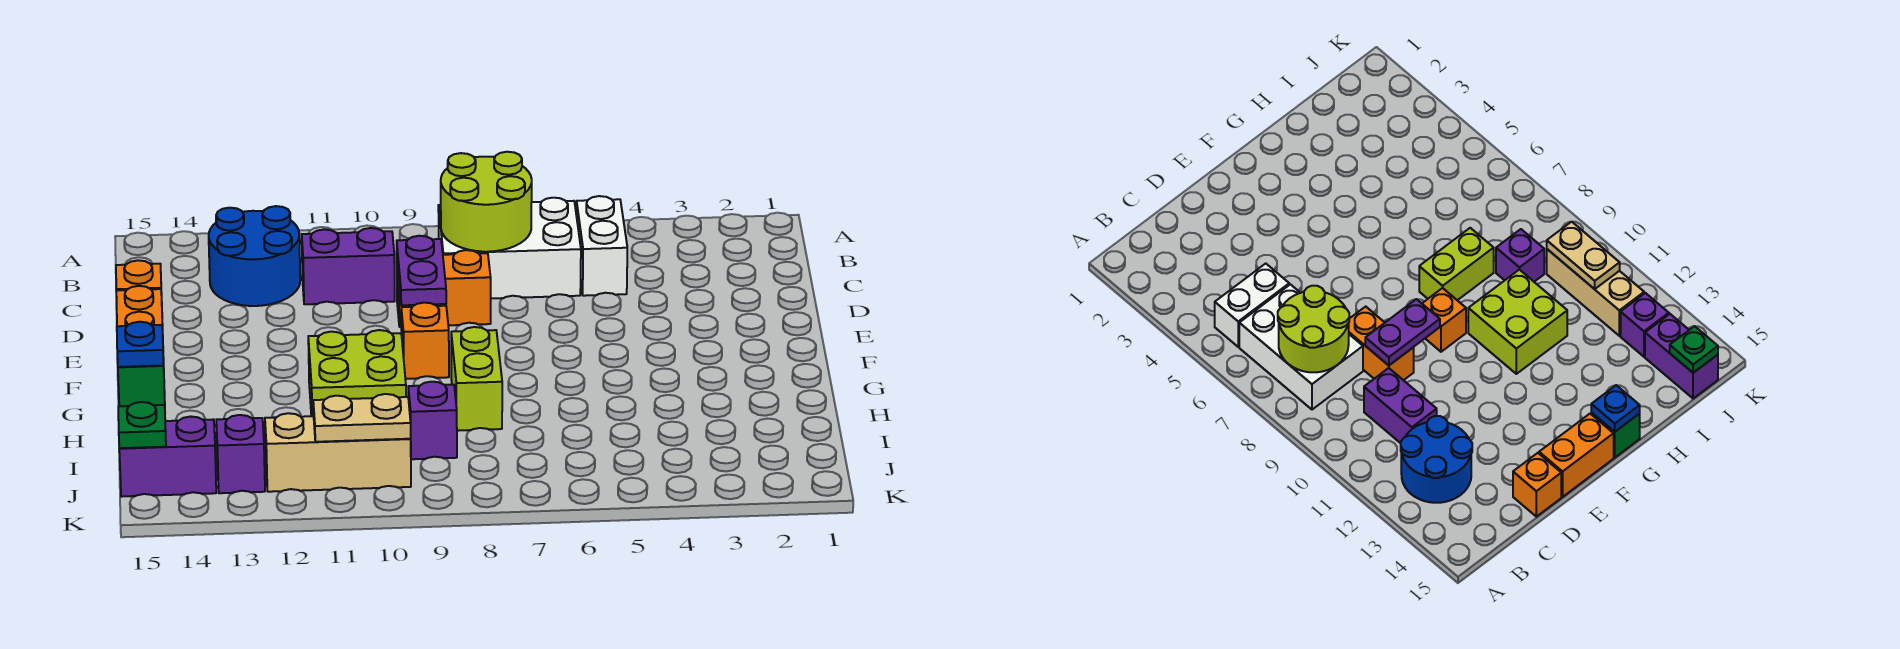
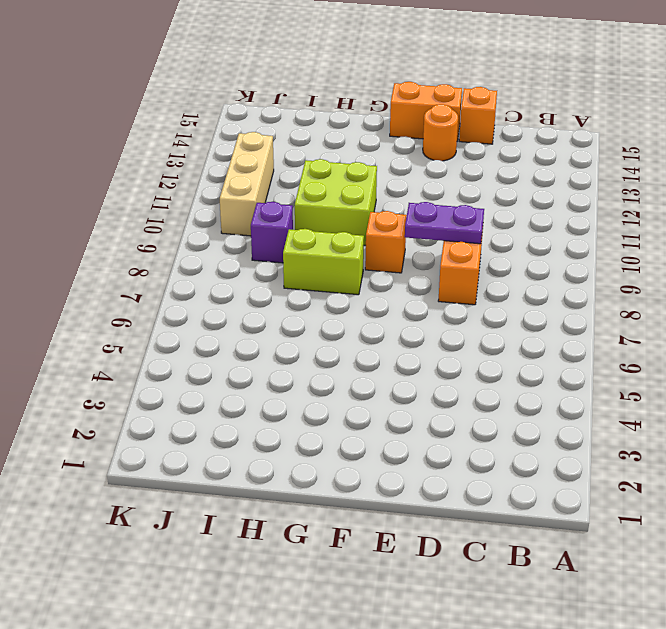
orange round brick E14 level 1 -> none
none -> white brick B5:C5 level 1
none -> white brick B6:C8 level 1
none -> blue round brick B12:C13 level 1

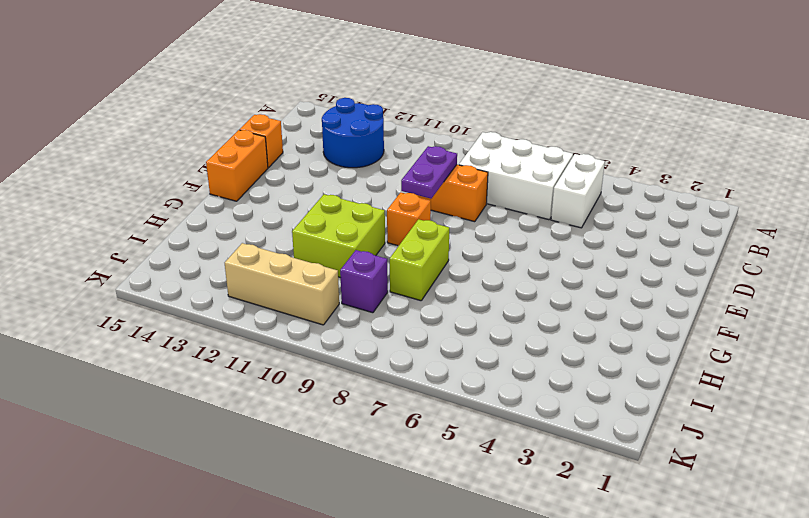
none -> purple brick C10:C11 level 1
none -> green brick G15 level 1
none -> purple brick J13 level 1

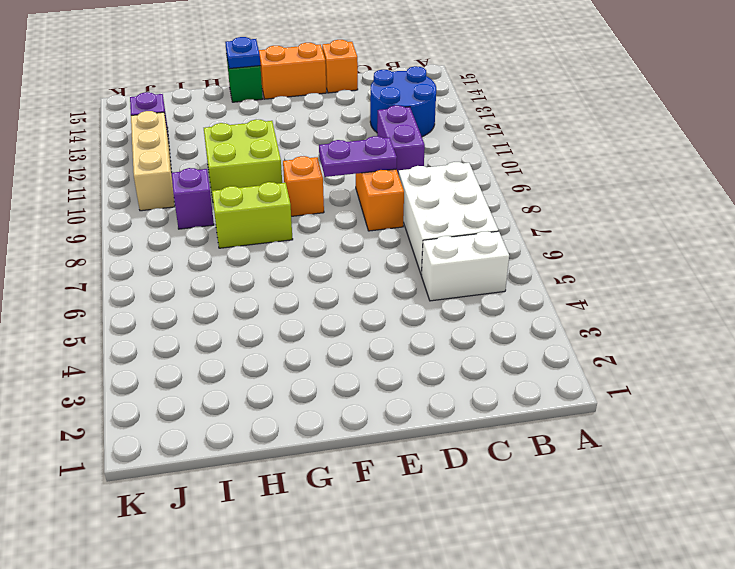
none -> purple brick J14:J15 level 1
none -> lime round brick B7:C8 level 2
none -> tan plate J10:J11 level 2

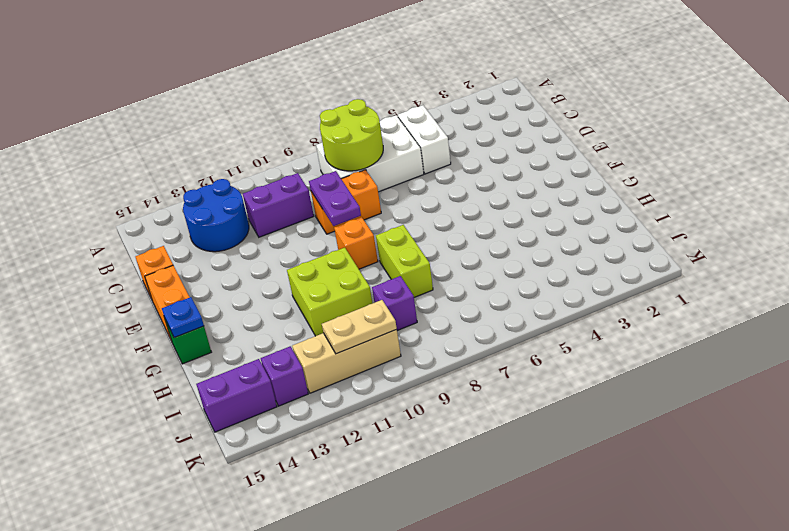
none -> green plate J15 level 2

